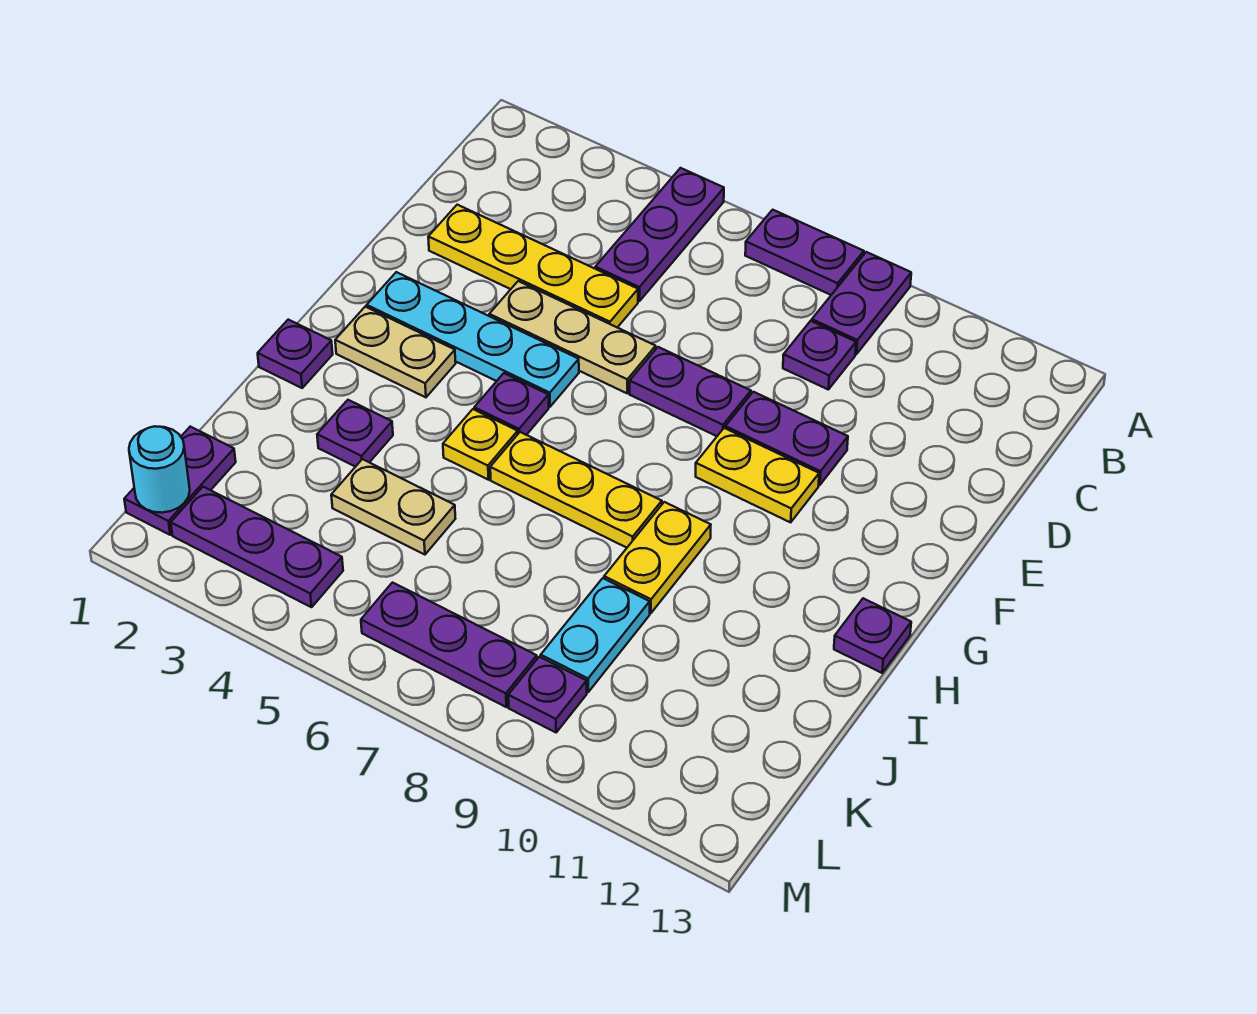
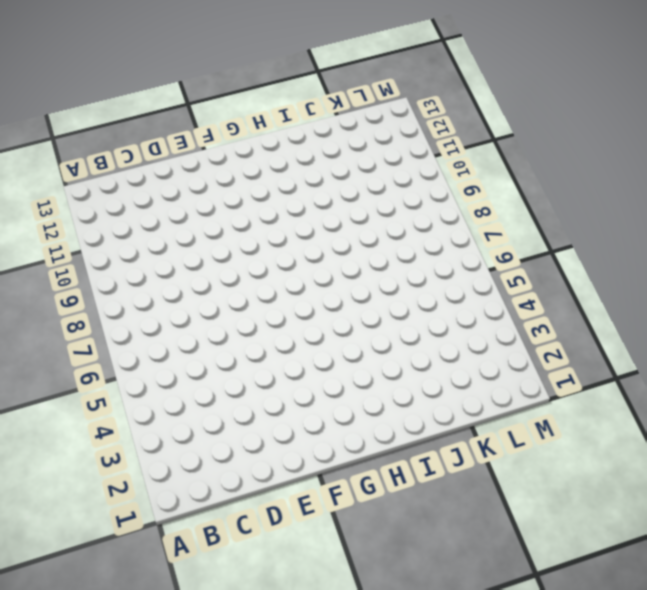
none -> purple plate A5:C5 level 1
none -> purple plate A7:A8 level 1
none -> purple plate A9:B9 level 1

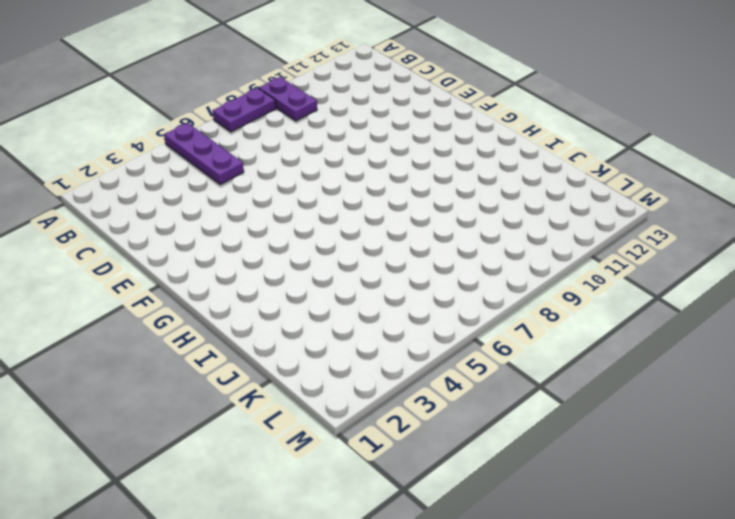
none -> purple plate C9 level 1
none -> yellow plate D2:D5 level 1
none -> tan plate E4:E6 level 1

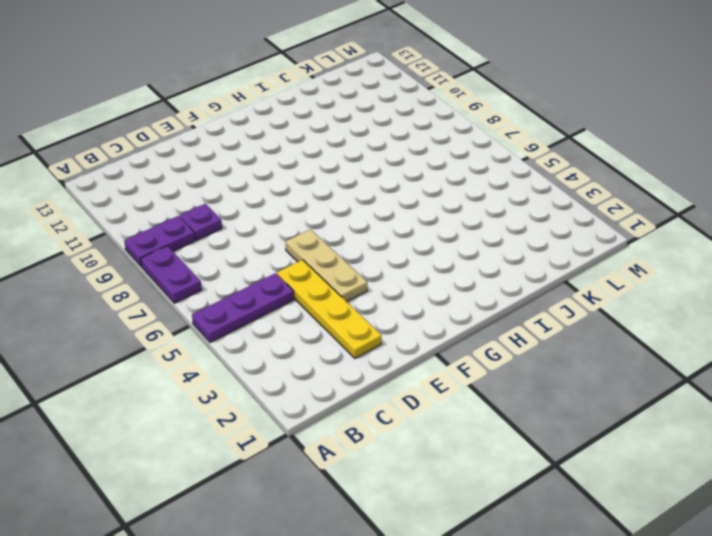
none -> purple plate E7:E8 level 1
none -> purple plate E9:E10 level 1
none -> cyan plate F2:F5 level 1

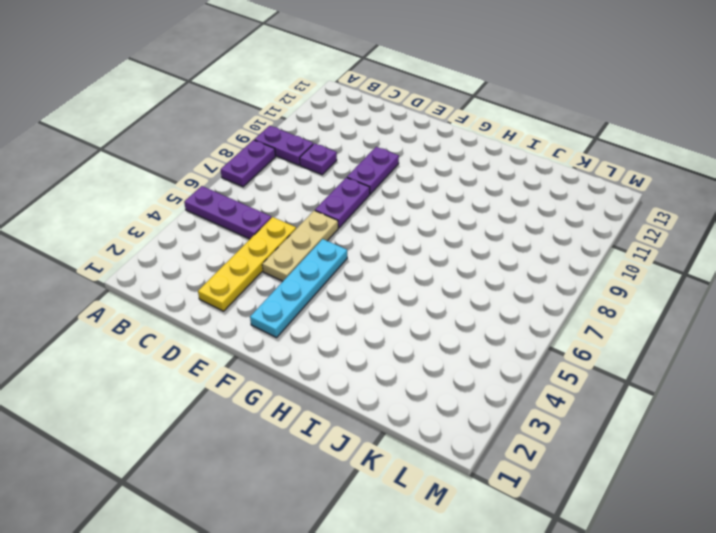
none -> yellow plate F9:F10 level 1
none -> tan plate G2:G3 level 1
none -> purple plate G5 level 1

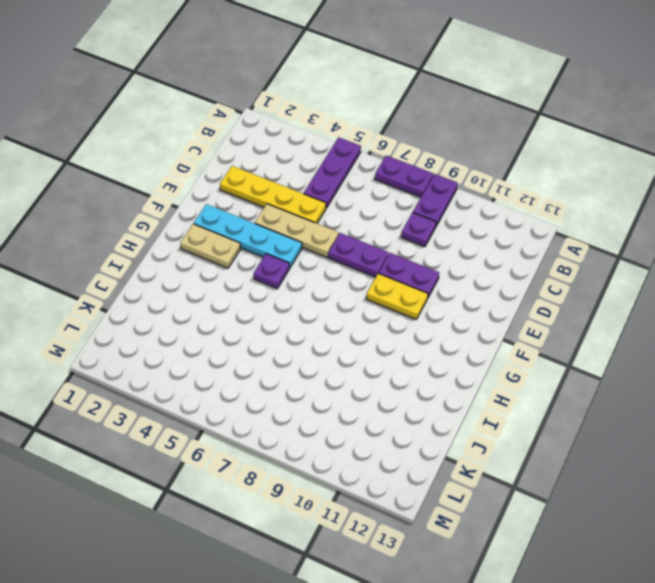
none -> purple plate H1 level 1
none -> yellow plate H5 level 1
none -> yellow plate H6:H8 level 1

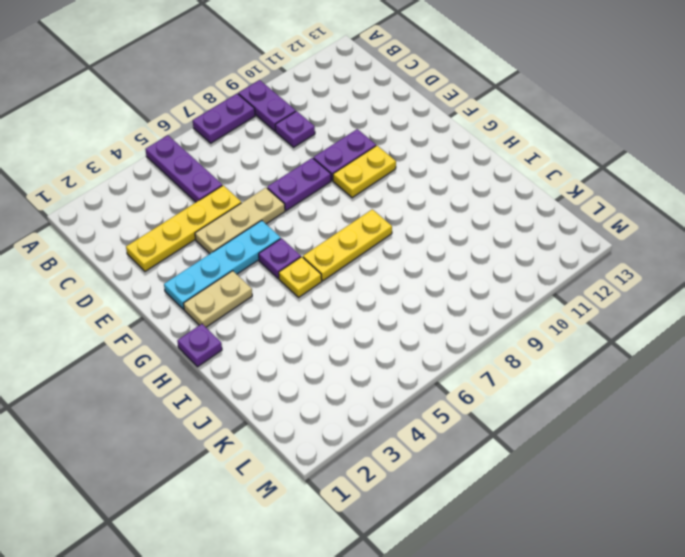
none -> yellow plate H9:I9 level 1
none -> purple plate H13 level 1
none -> purple plate I3 level 1

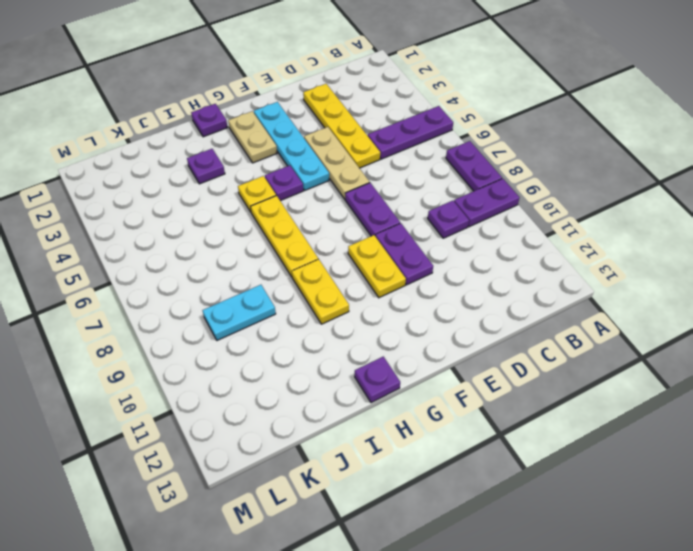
yellow plate H9:H10 level 1 -> yellow plate H9:I9 level 1
none -> tan plate J4:J5 level 1
none -> purple plate K1:L1 level 1
none -> purple plate L2:L4 level 1

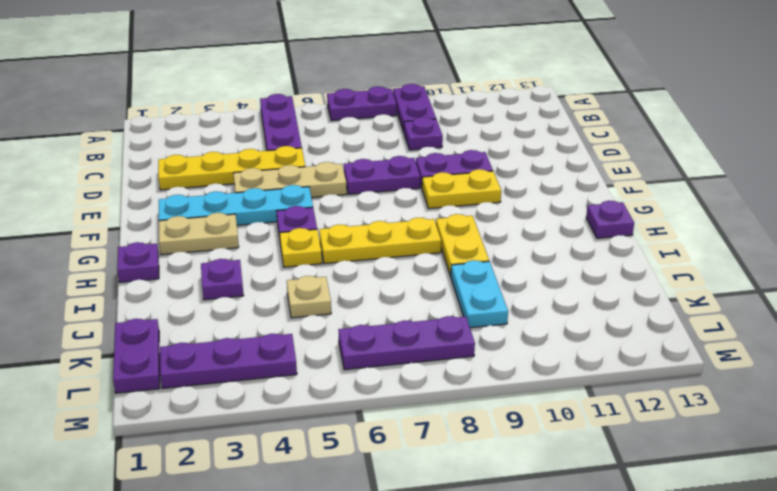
tan plate J5 level 1 -> tan plate J4:J5 level 1
none -> purple plate L9 level 1
none -> cyan round brick L1 level 2

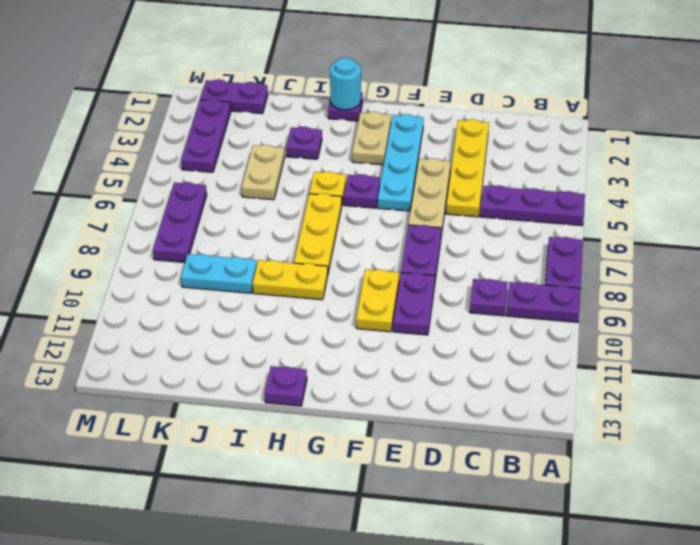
cyan round brick H1 level 2 -> cyan round brick L1 level 2
none -> purple plate L9 level 1

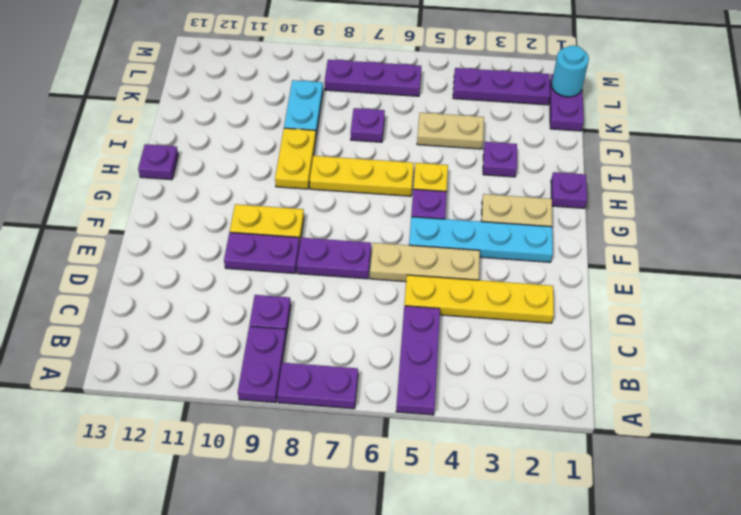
purple plate J7 level 1 -> purple plate L9 level 1

